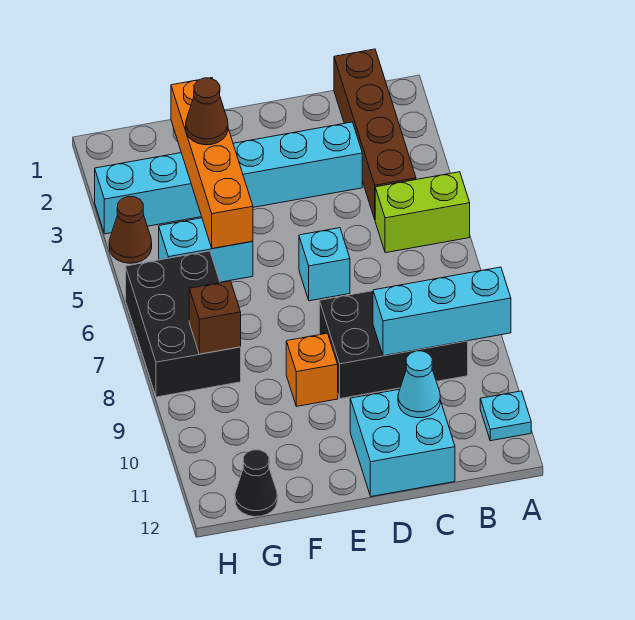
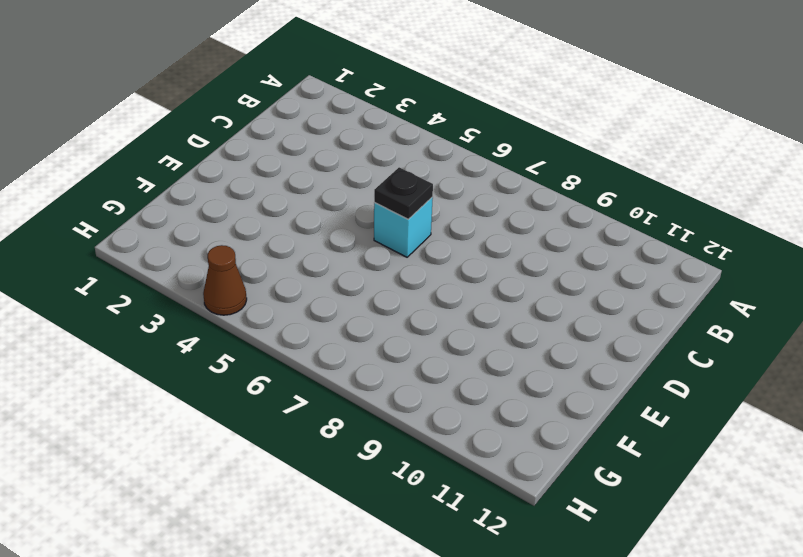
black plate D6 level 2 -> none
none -> lime brick A5:B5 level 1
none -> cyan plate A11 level 1
none -> brown brick B1:B4 level 1

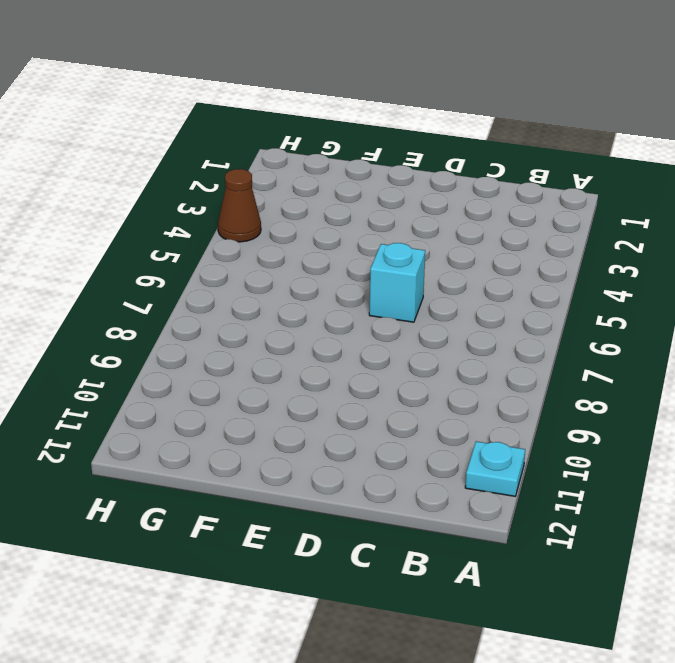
none -> lime brick A5:B5 level 1
none -> brown brick B1:B4 level 1
none -> black brick B8:D9 level 1

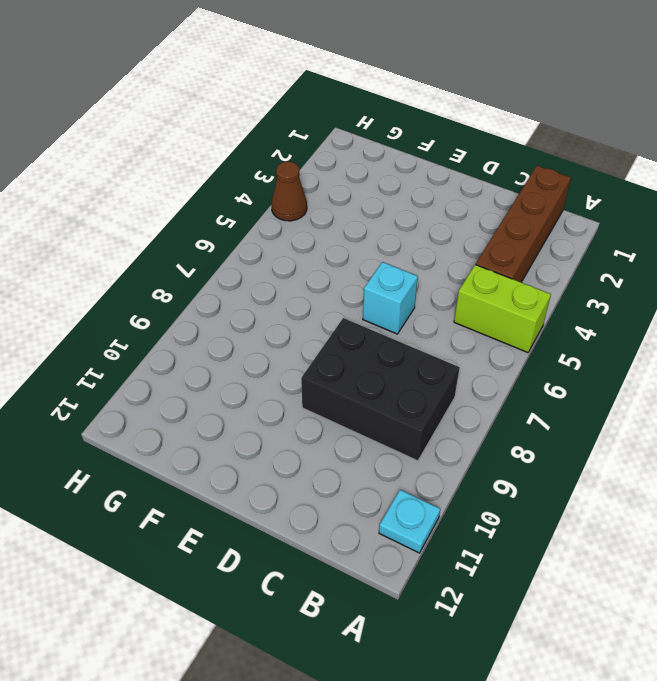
none -> cyan brick C3:H3 level 1
none -> cyan brick C11:D12 level 1
none -> orange brick E9 level 1

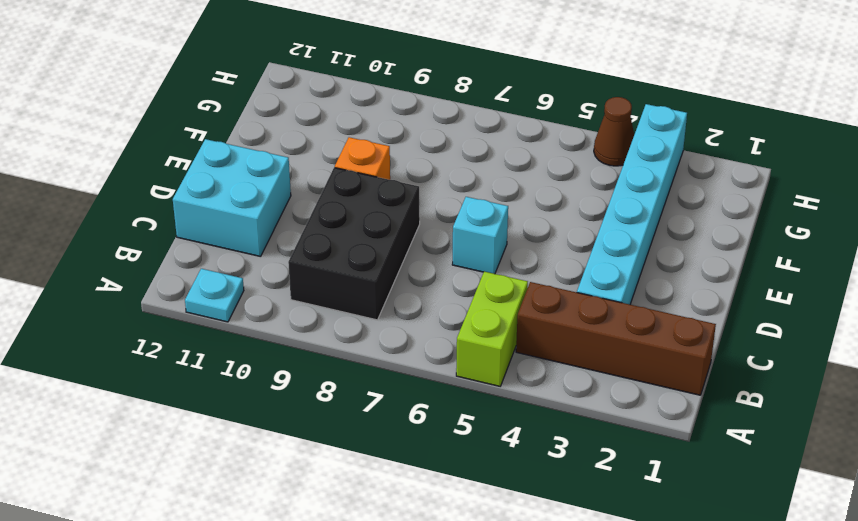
none -> cyan brick F5:G5 level 1
none -> black brick G6:H8 level 1
none -> black cone G12 level 1

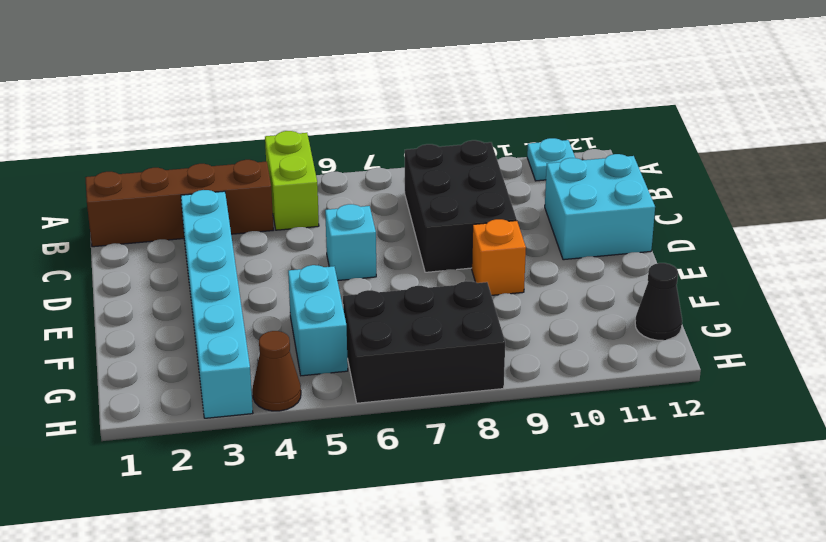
none -> cyan brick A9:C9 level 2
none -> cyan cone C11 level 2
none -> orange brick F2:F5 level 2

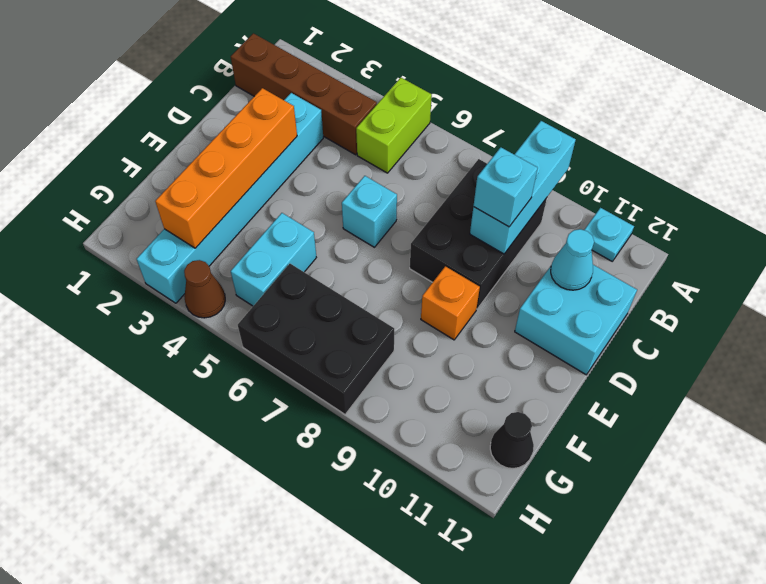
cyan brick C9 level 3 -> none
orange brick D3:G3 level 2 -> orange brick F2:F5 level 2
none -> brown brick G8 level 2
none -> brown cone F3 level 3

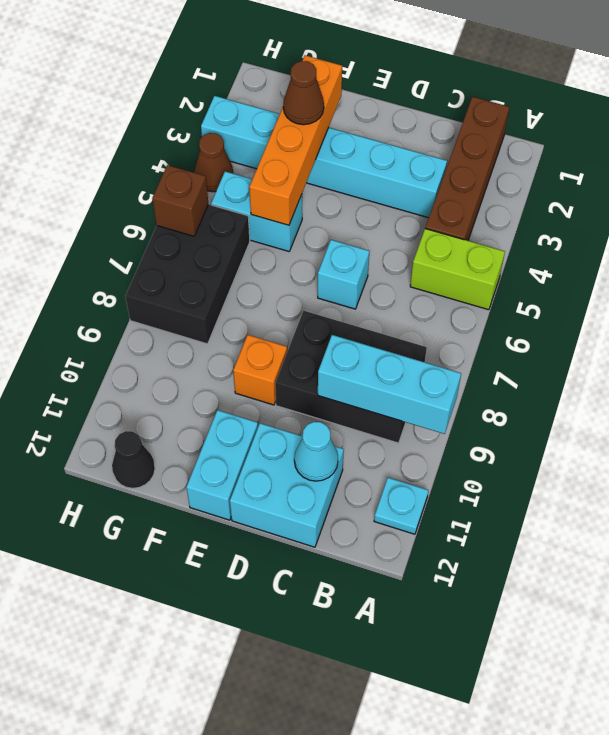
cyan brick E11:E12 level 1 -> none
brown brick H6 level 2 -> brown brick G8 level 2

